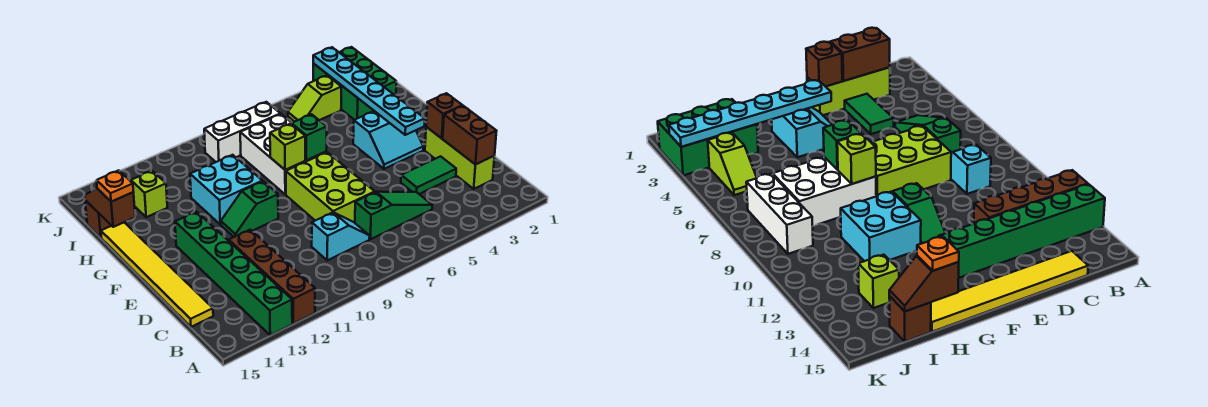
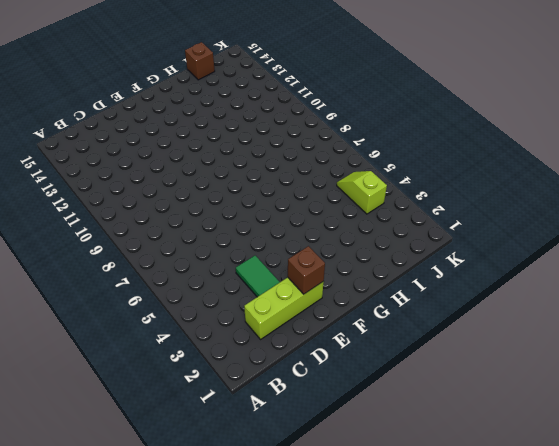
none -> brown brick A12:D12 level 1
none -> green brick A13:F13 level 1
none -> green slope C5:C7 level 1 top 7

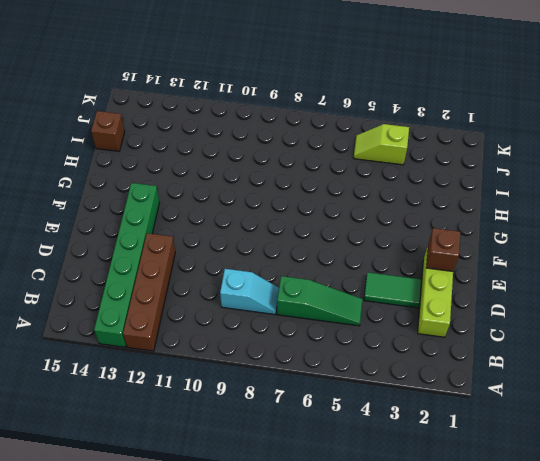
none -> yellow tile C15:H15 level 1
none -> lime brick D7:F8 level 1
none -> cyan slope F3:G4 level 1 top G

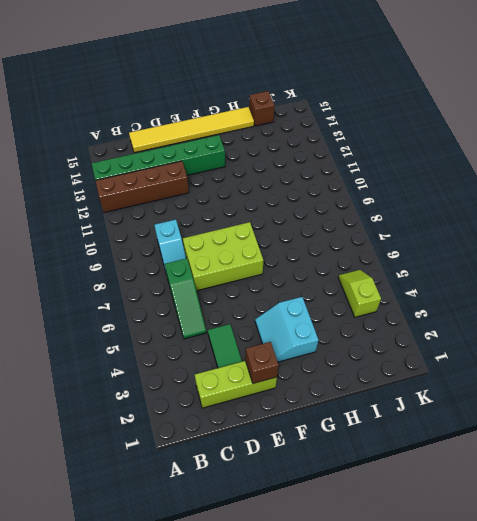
none -> green slope F10:F11 level 1 top 10
none -> white brick G7:I8 level 1
none -> cyan brick G10:H11 level 1

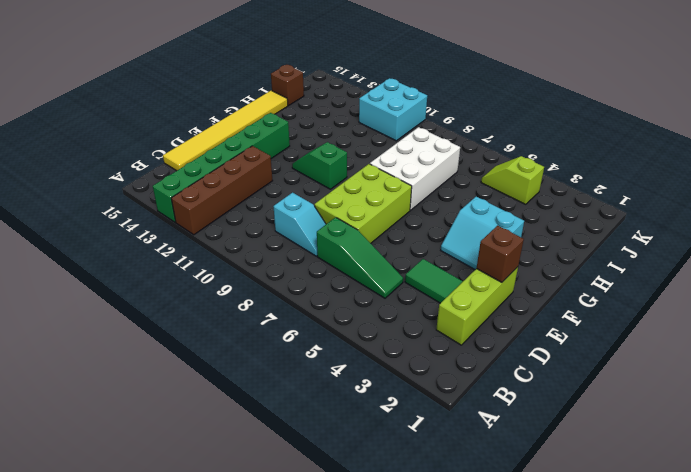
cyan brick J10:K11 level 1 -> cyan brick G10:H11 level 1
none -> green brick I2:K3 level 1
none -> lime brick I13 level 1
none -> white brick J7:J9 level 1

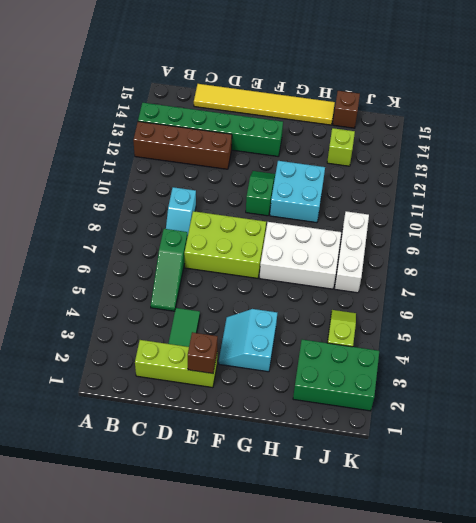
none -> brown brick C2:D2 level 2
none -> cyan plate F3:K3 level 2
none -> green brick G7 level 2

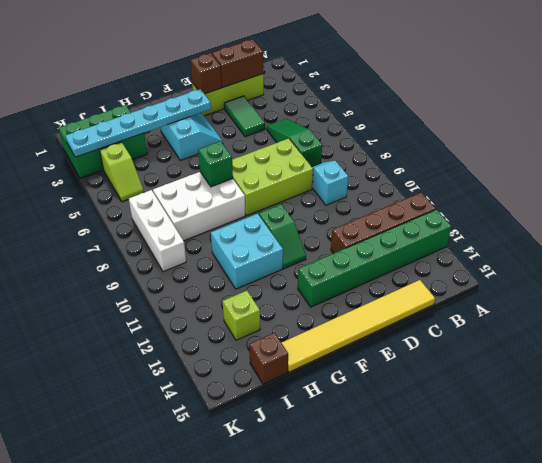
none -> lime brick G8 level 2
none -> brown slope H15:I15 level 2 top H
none -> orange plate H15 level 3

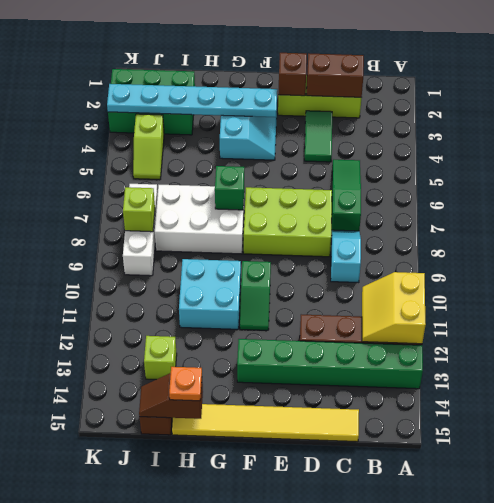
yellow slope A11:B12 level 2 top A -> none
lime brick J8 level 2 -> lime brick G8 level 2

